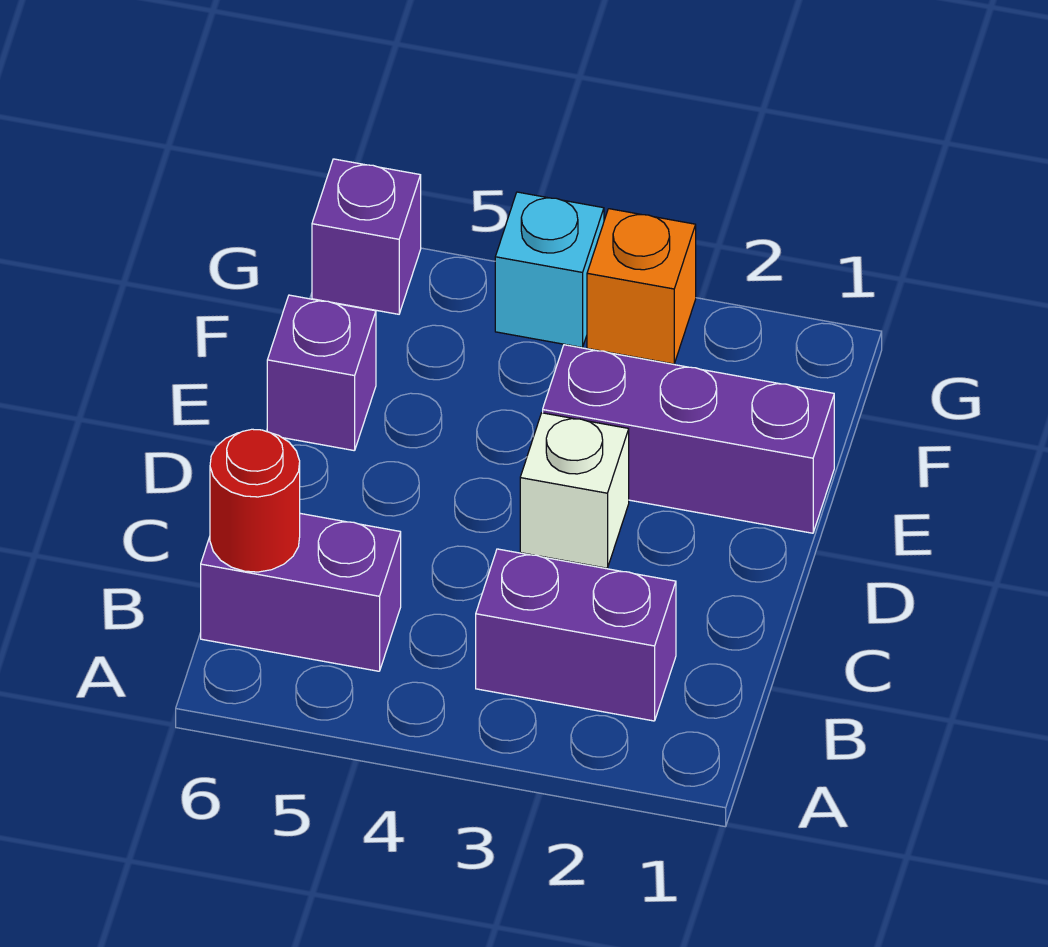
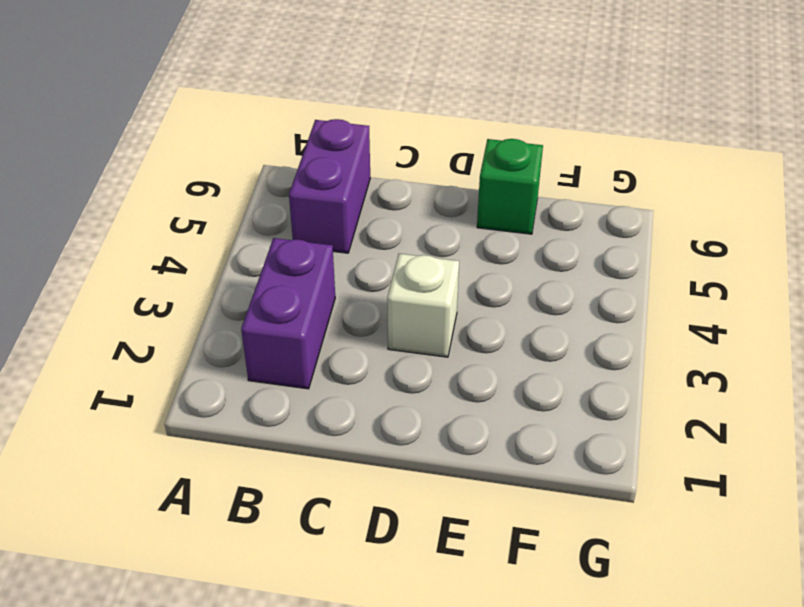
green brick E6 level 1 -> purple brick E6 level 1
none -> purple brick E1:E3 level 1
none -> orange brick G3 level 1

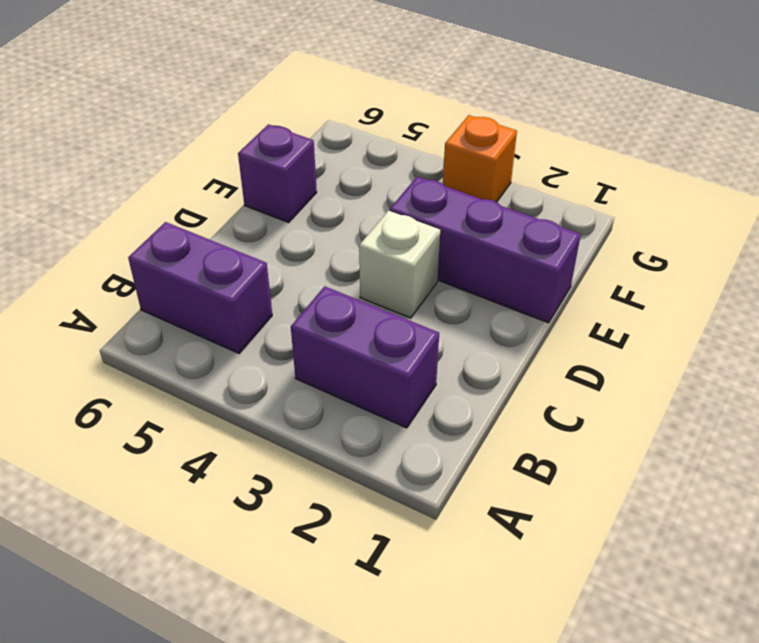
none -> cyan brick G4 level 1
none -> purple brick G6 level 1

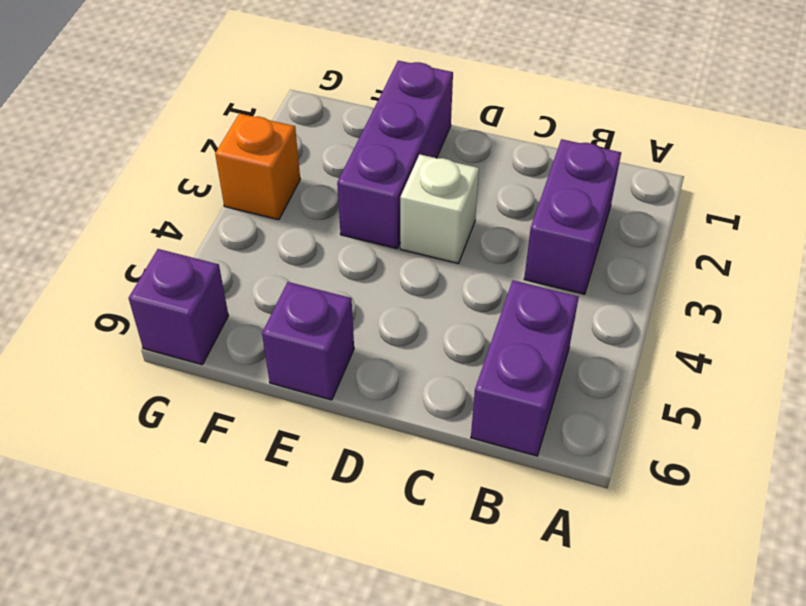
none -> cyan brick G4 level 1
none -> red round brick B6 level 2

